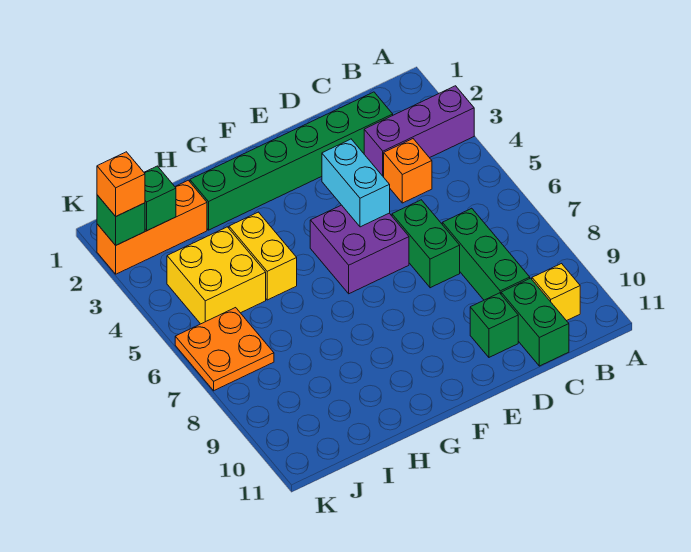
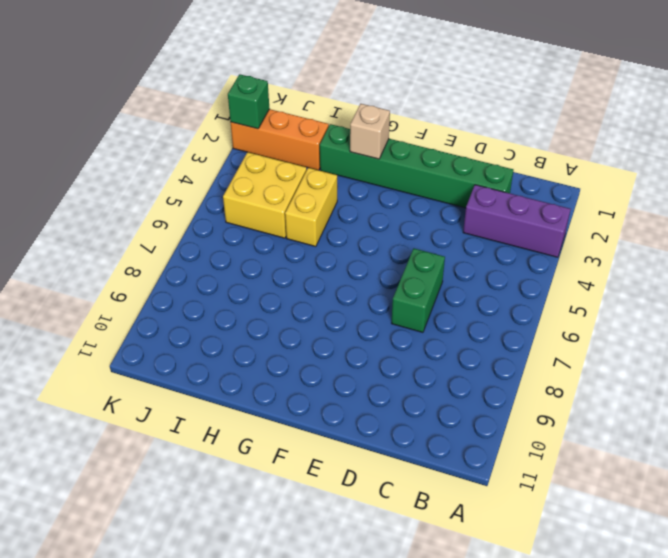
tan brick G2 level 2 -> none
none -> yellow brick B10 level 1
none -> orange brick C4 level 1
none -> green brick C7:C9 level 1

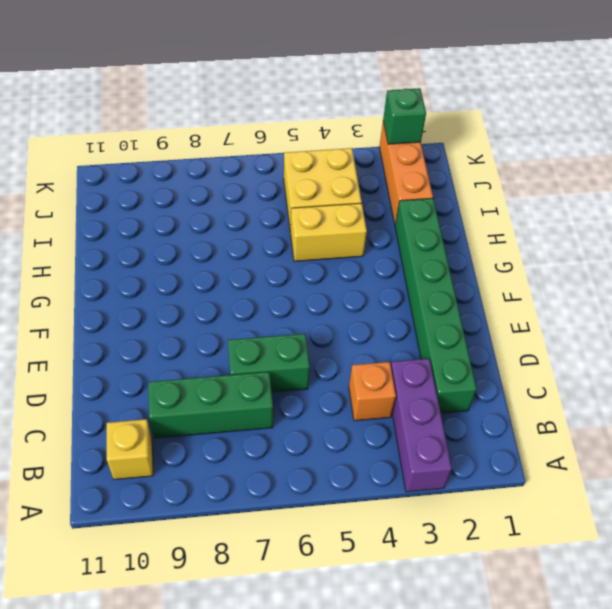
none -> green brick C10:C11 level 1
none -> green brick D10 level 1
none -> purple brick E5:F6 level 1

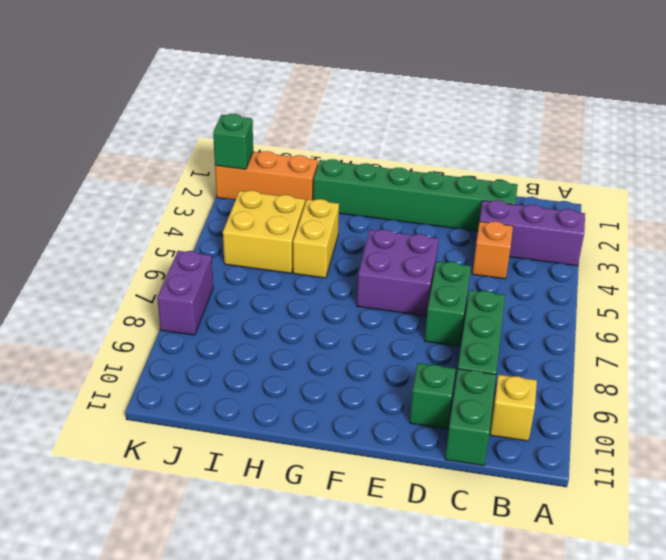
purple brick K7:K8 level 1 -> orange plate J6:K7 level 1
none -> cyan brick E4:E5 level 2
none -> green brick J2 level 2
none -> orange brick K2 level 3

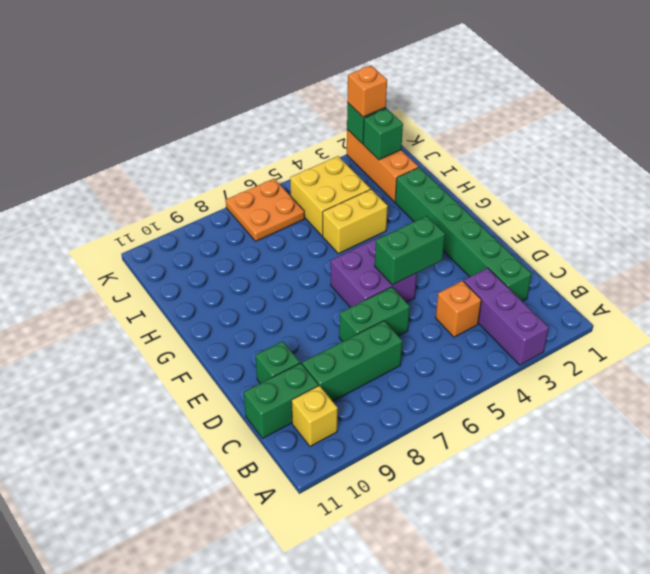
green brick E4:E5 level 2 -> cyan brick E4:E5 level 2

